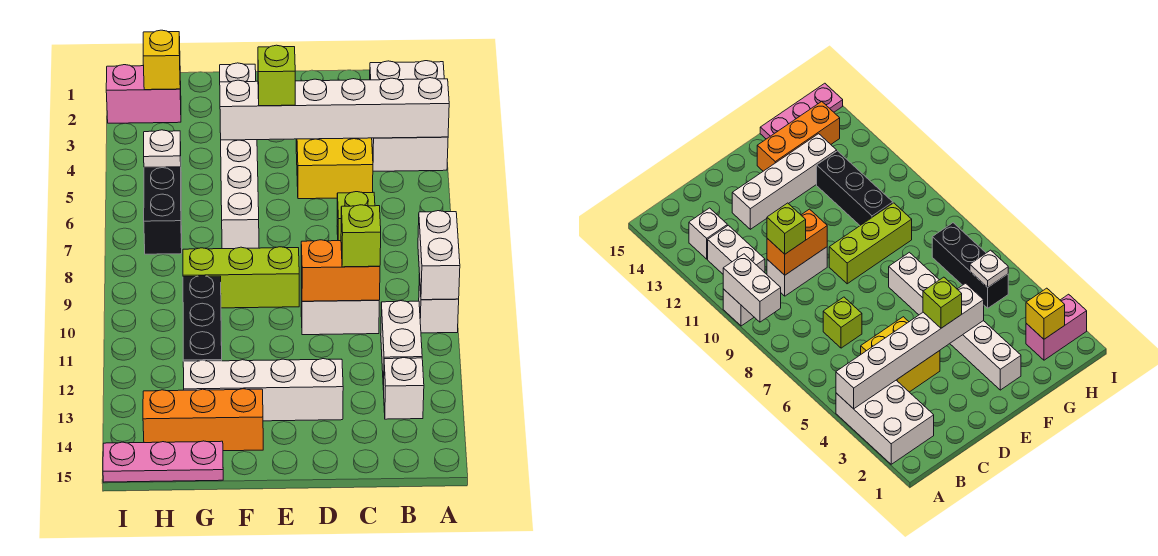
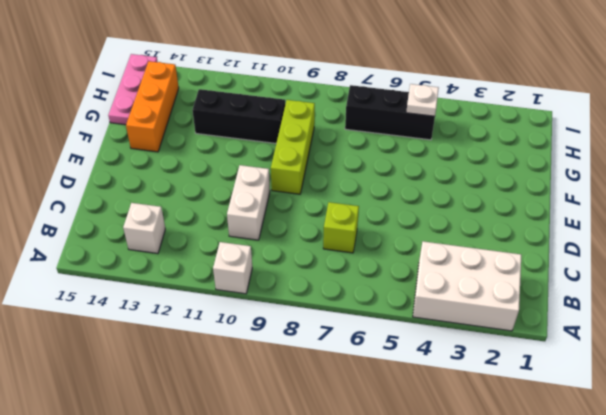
none -> white brick B11:B12 level 1
none -> yellow brick C4:D5 level 1
none -> white brick D13:G13 level 1

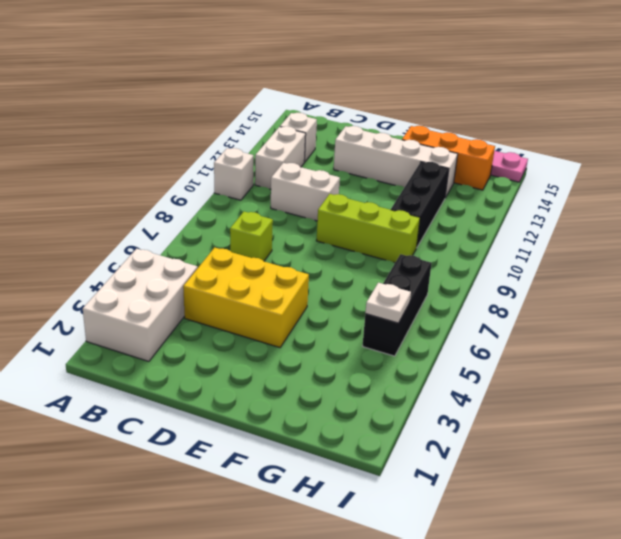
yellow brick C4:E5 level 1 -> yellow brick C4:D5 level 1
none -> white brick F2:F7 level 1
none -> pink brick H2:I2 level 1
none -> white brick A4:F4 level 2

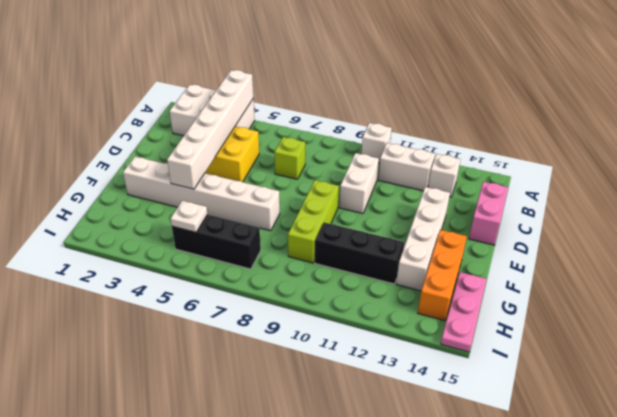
pink brick C15:D15 level 1 -> pink brick H2:I2 level 1
none -> white brick A9:A10 level 2
none -> orange brick C10:D10 level 2
none -> yellow brick H2 level 2

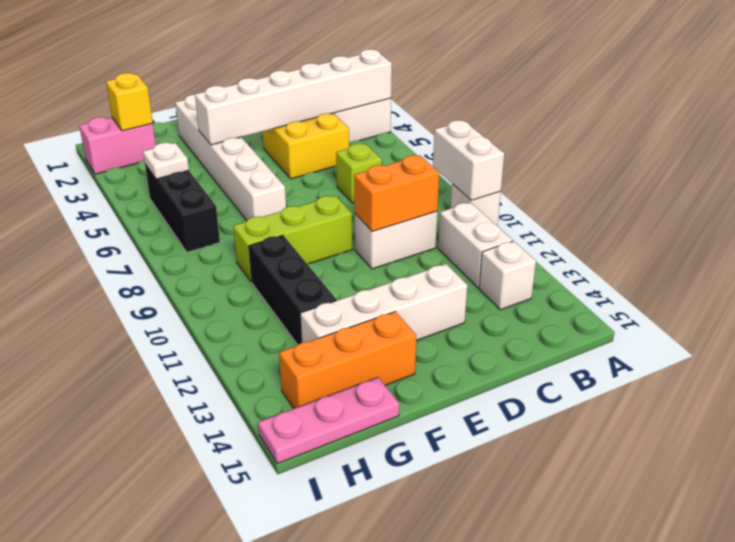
none -> lime brick C10 level 3
none -> lime brick E4 level 3

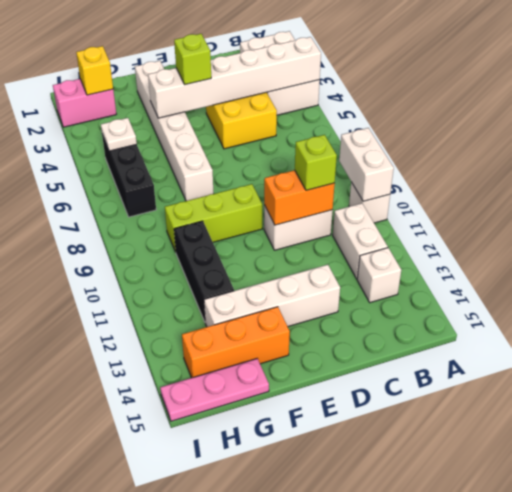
none -> lime brick C7 level 1

